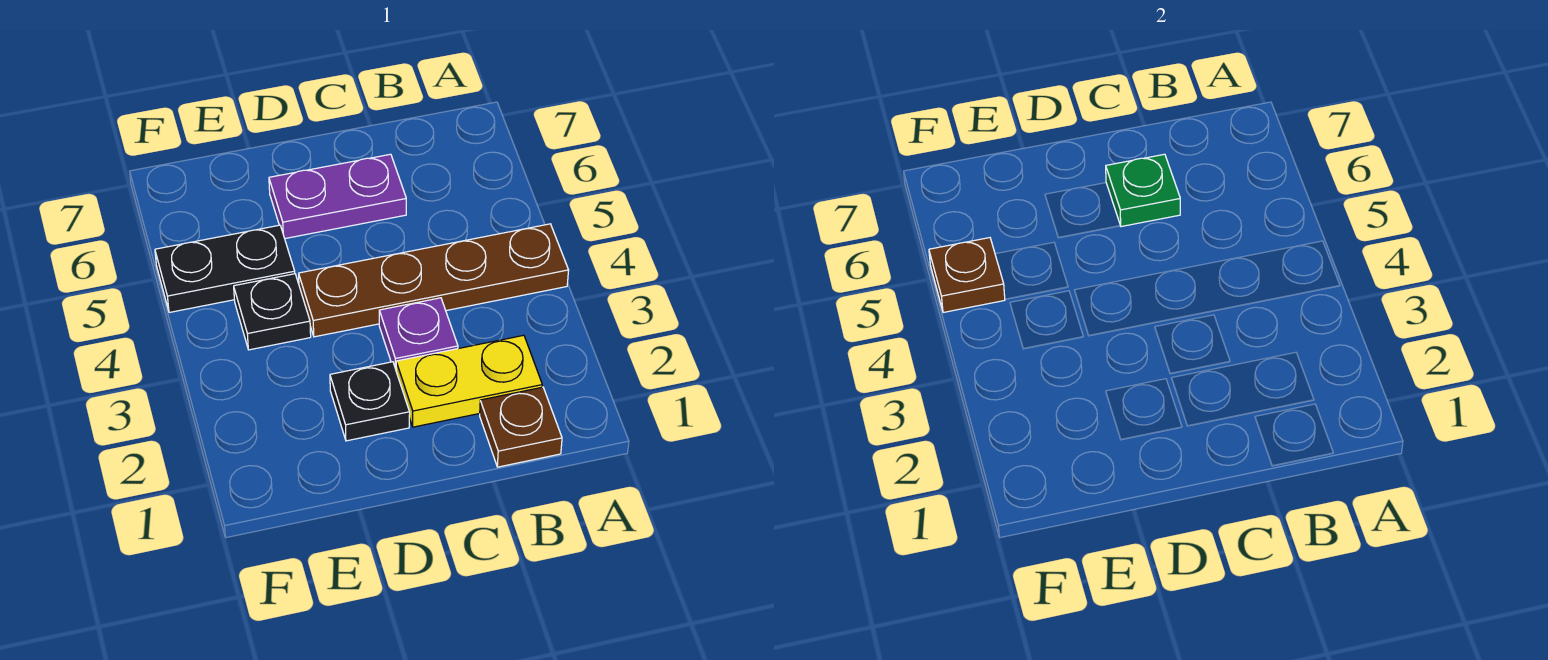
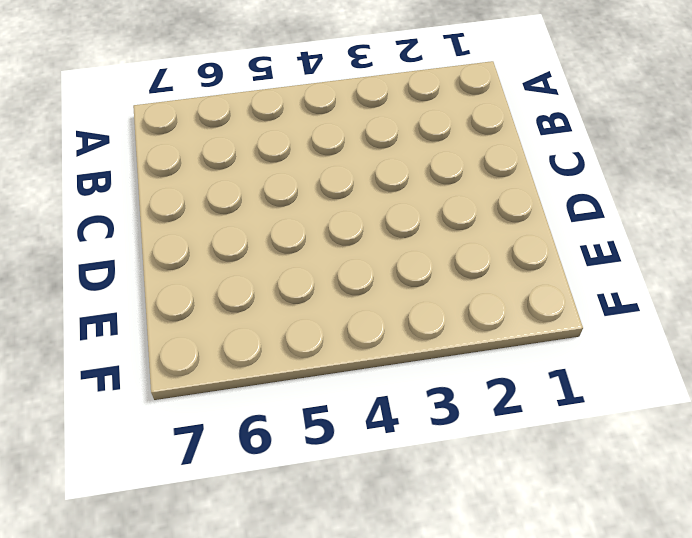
none -> brown plate A4:D4 level 1
none -> brown plate B1 level 1

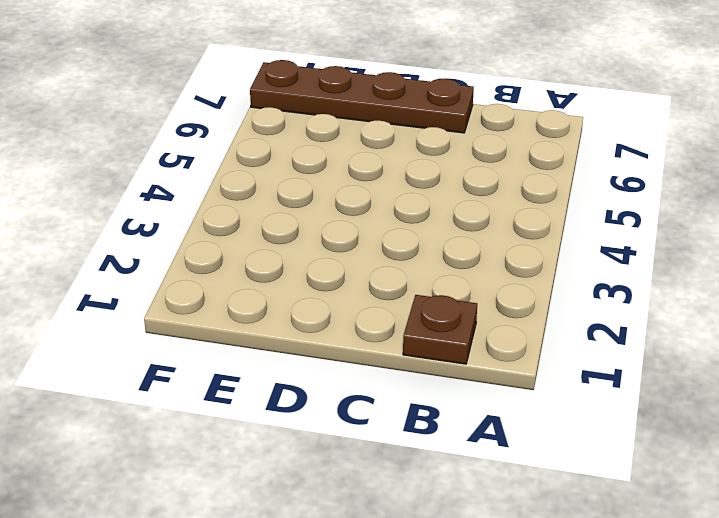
brown plate C7:F7 level 1 -> brown plate A4:D4 level 1
none -> yellow plate B2:C2 level 1
none -> purple plate C3 level 1

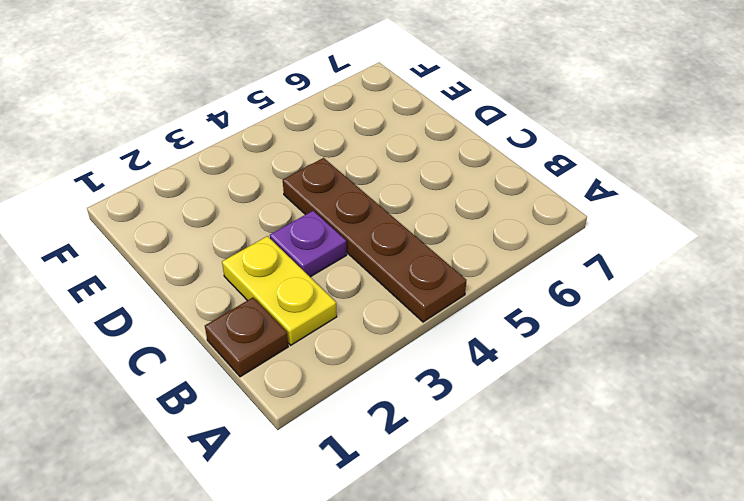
none -> purple plate C6:D6 level 1
none -> black plate D2 level 1

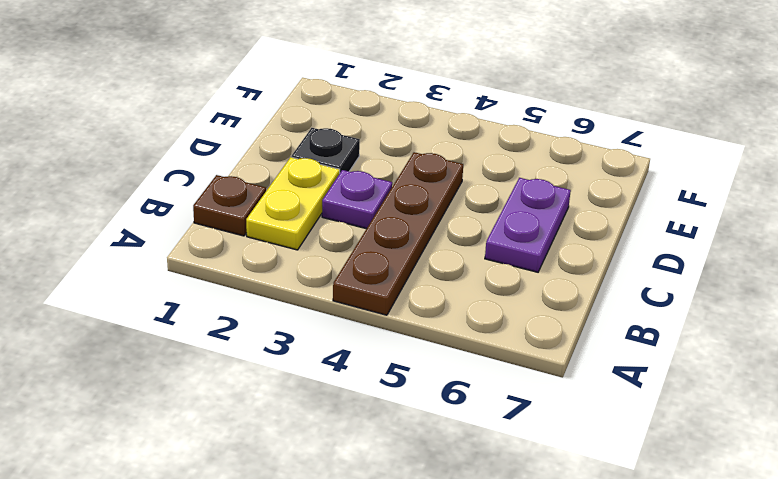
none -> black plate E4 level 1
none -> black plate E5:F5 level 1

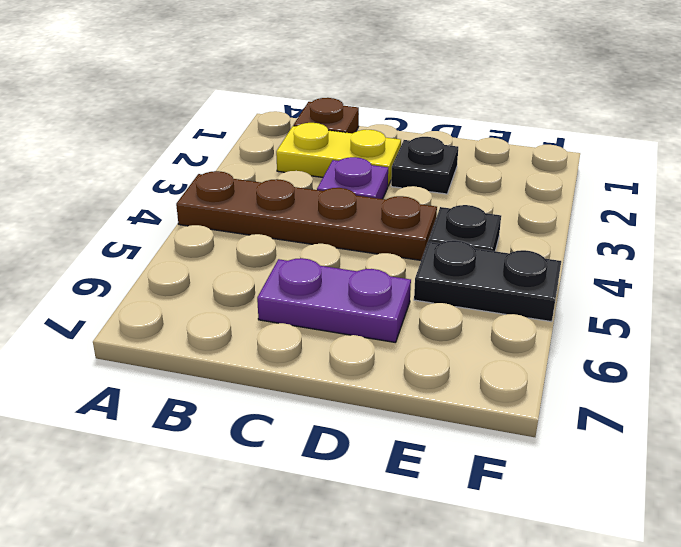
none -> green plate C6 level 2
none -> brown plate F5 level 2

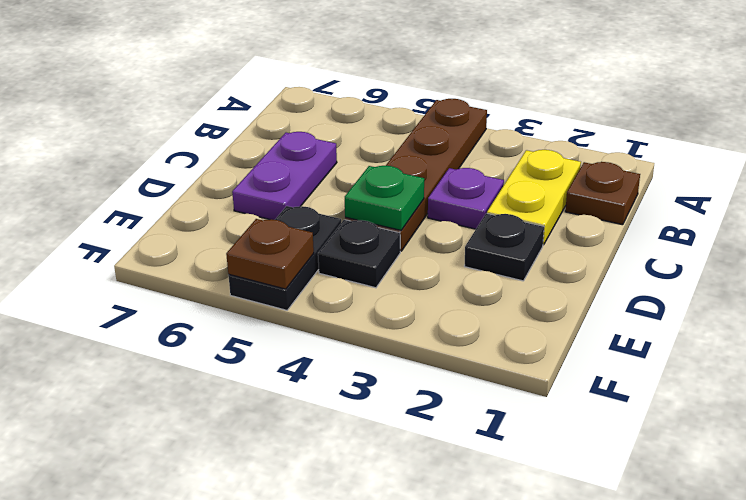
green plate D4 level 2 -> green plate C6 level 2

